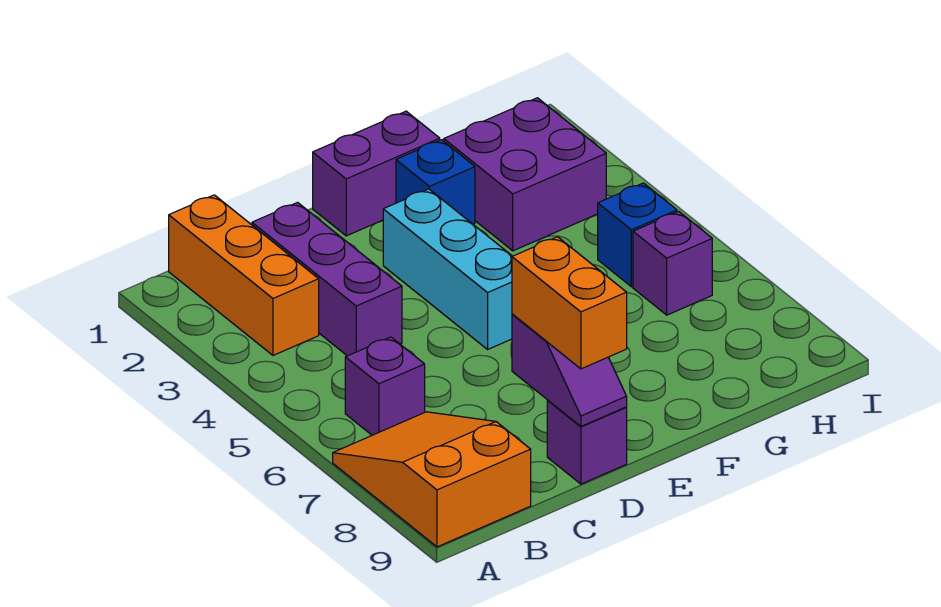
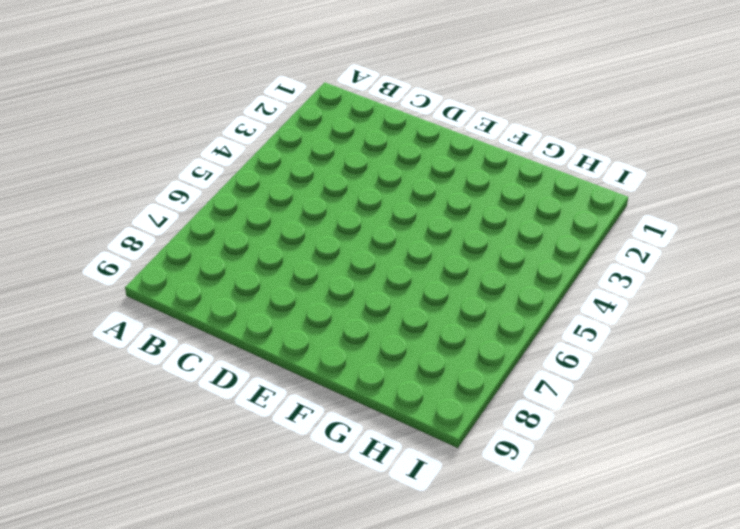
none -> orange slope A7:B9 level 1 top 9
none -> orange brick B1:B3 level 1
none -> purple brick B6 level 1

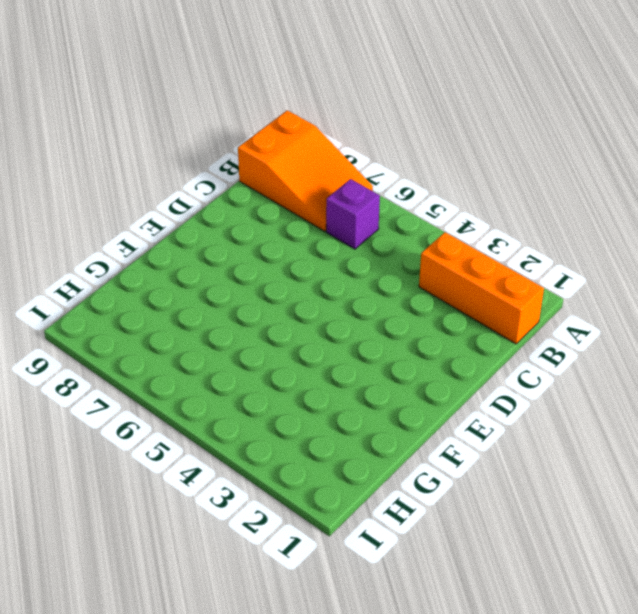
none -> purple brick C2:C4 level 1
none -> purple brick D9 level 1
none -> purple brick E1:F1 level 1

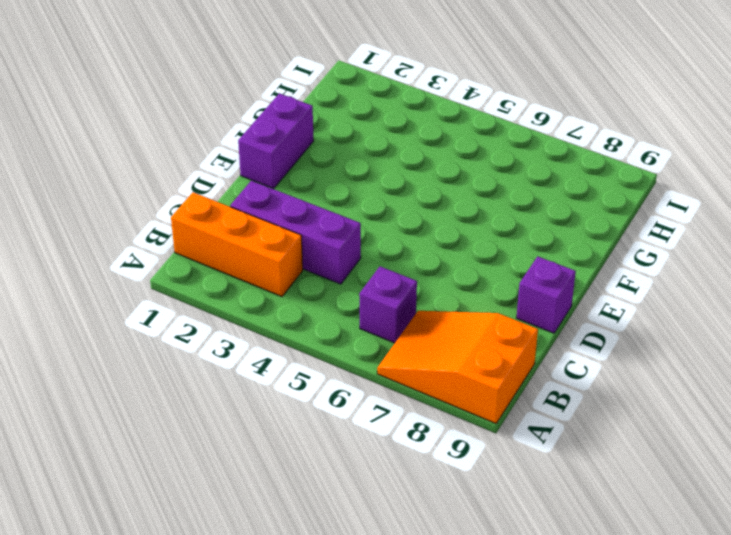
none -> cyan brick E3:E5 level 1
none -> blue brick F2 level 1
none -> purple brick G2:H3 level 1

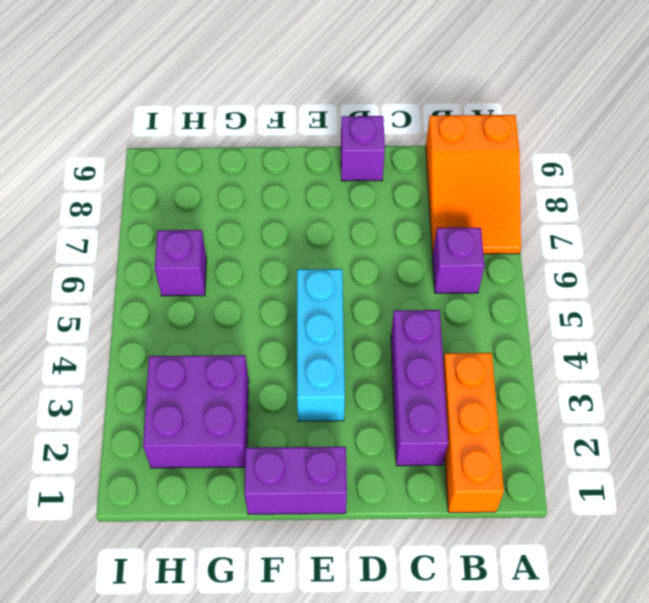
none -> blue brick F2 level 1
none -> blue brick H5 level 1
none -> purple slope D8:D9 level 2 top 8

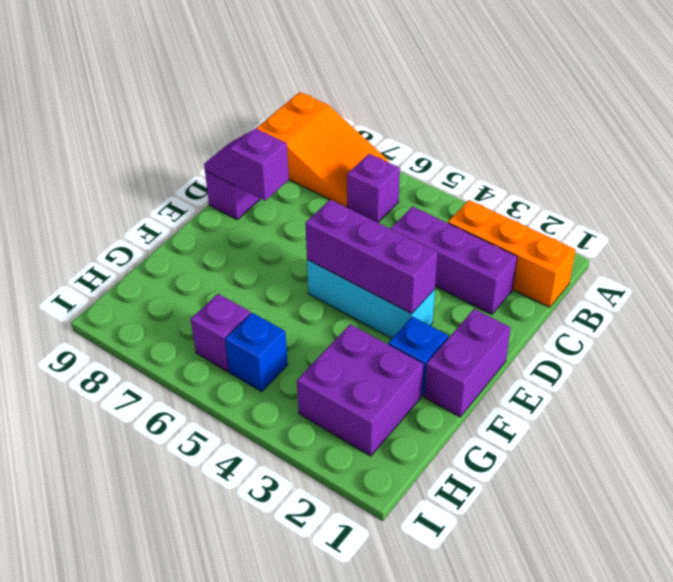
purple brick E3:E5 level 2 -> none
none -> orange brick D8:D9 level 3

